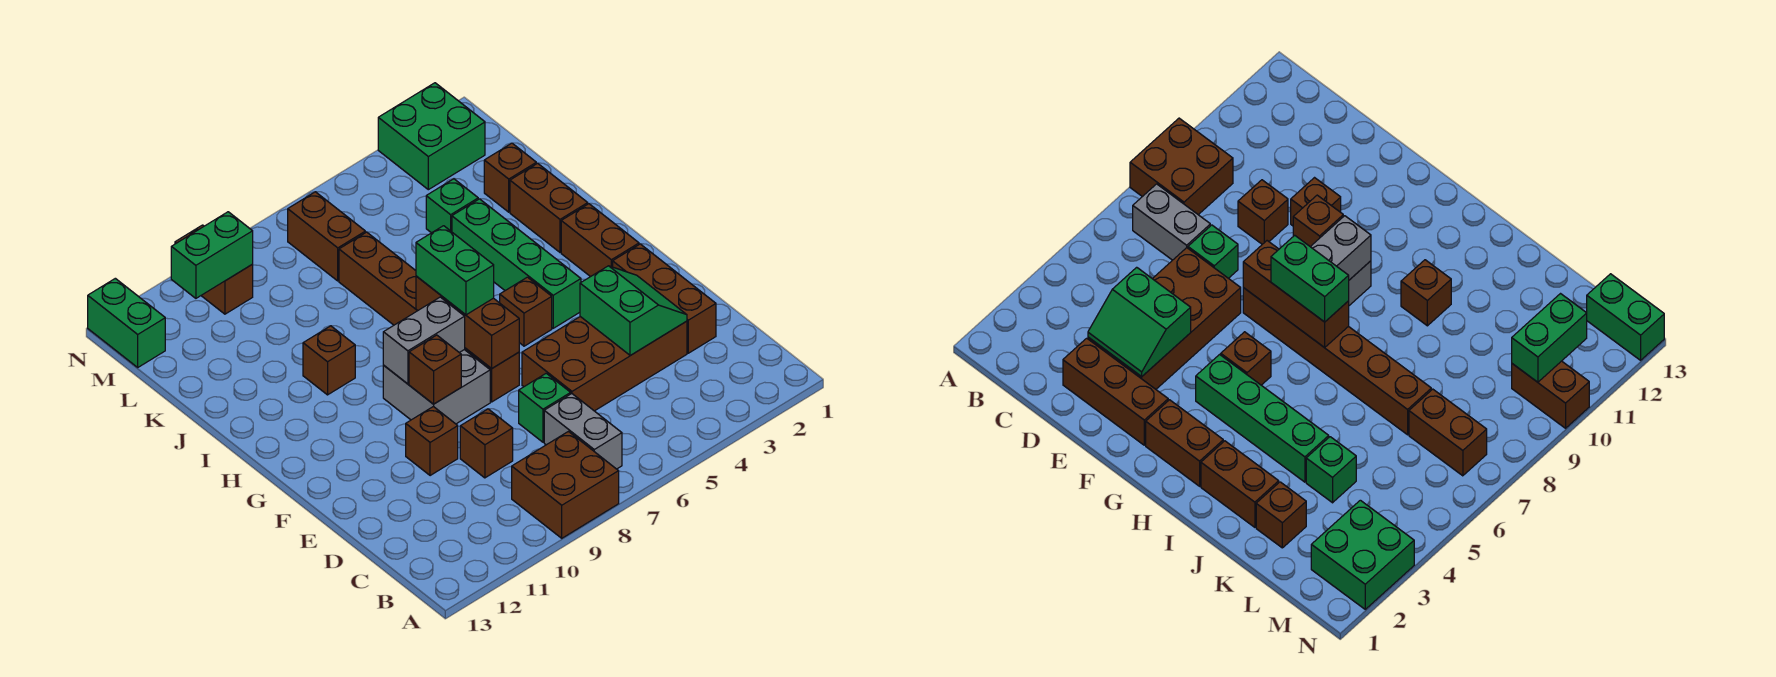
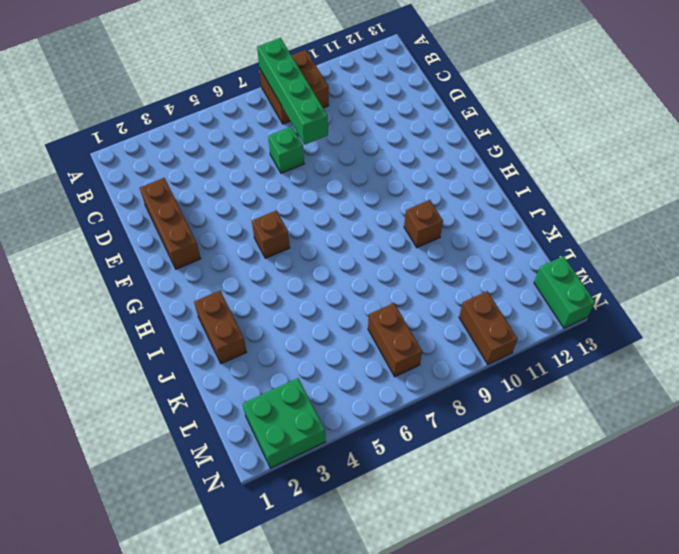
green brick A8:D8 level 2 -> green brick G4:J4 level 1
none -> grey brick B7:C7 level 1
none -> brown brick D3:E6 level 1
none -> brown brick D9 level 1

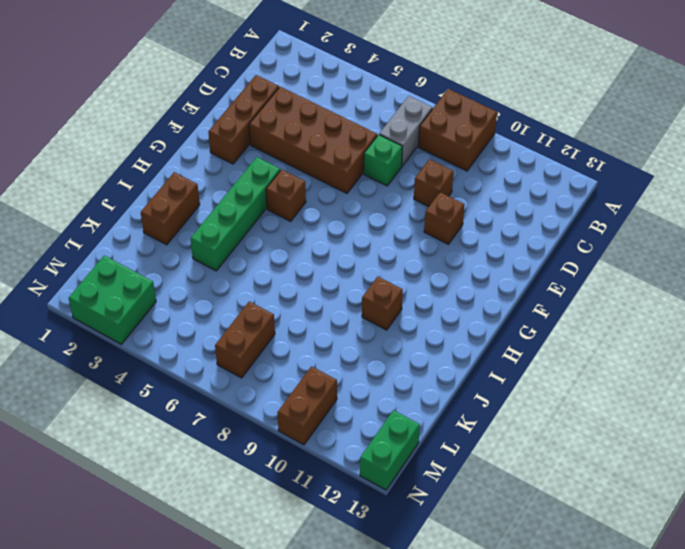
none -> brown brick F7:K7 level 1
none -> grey brick F8:G9 level 1
none -> brown brick G2:H2 level 1

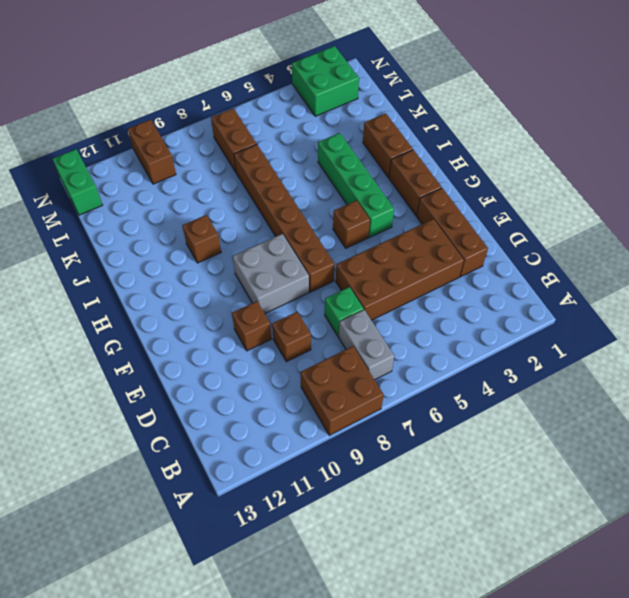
none -> brown brick K2 level 1
none -> green brick K4 level 1
none -> green slope D3:E4 level 2 top 4

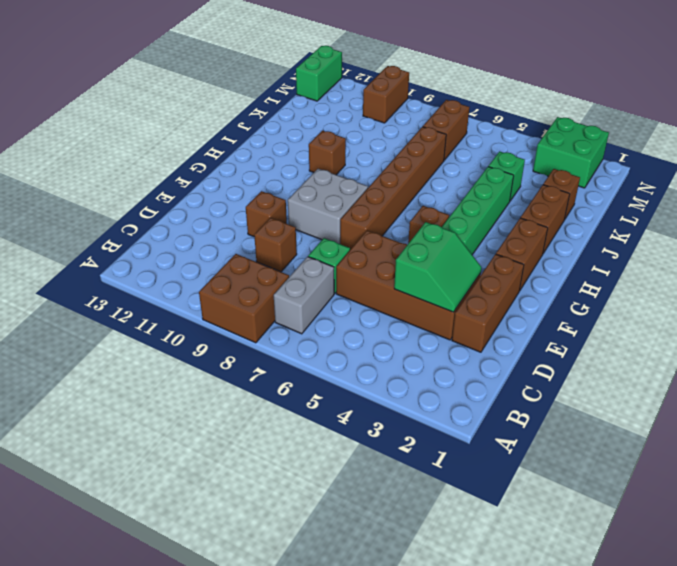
none -> brown brick F7:H7 level 2
none -> brown brick F9 level 2
none -> grey brick G8:G9 level 2

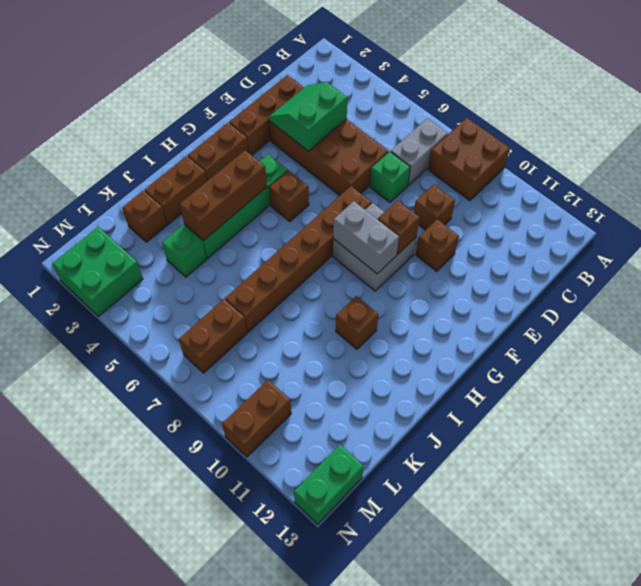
brown brick H4:J4 level 2 -> brown brick F7:H7 level 2
none -> green brick M10:M11 level 2
none -> green brick G7:H7 level 3

